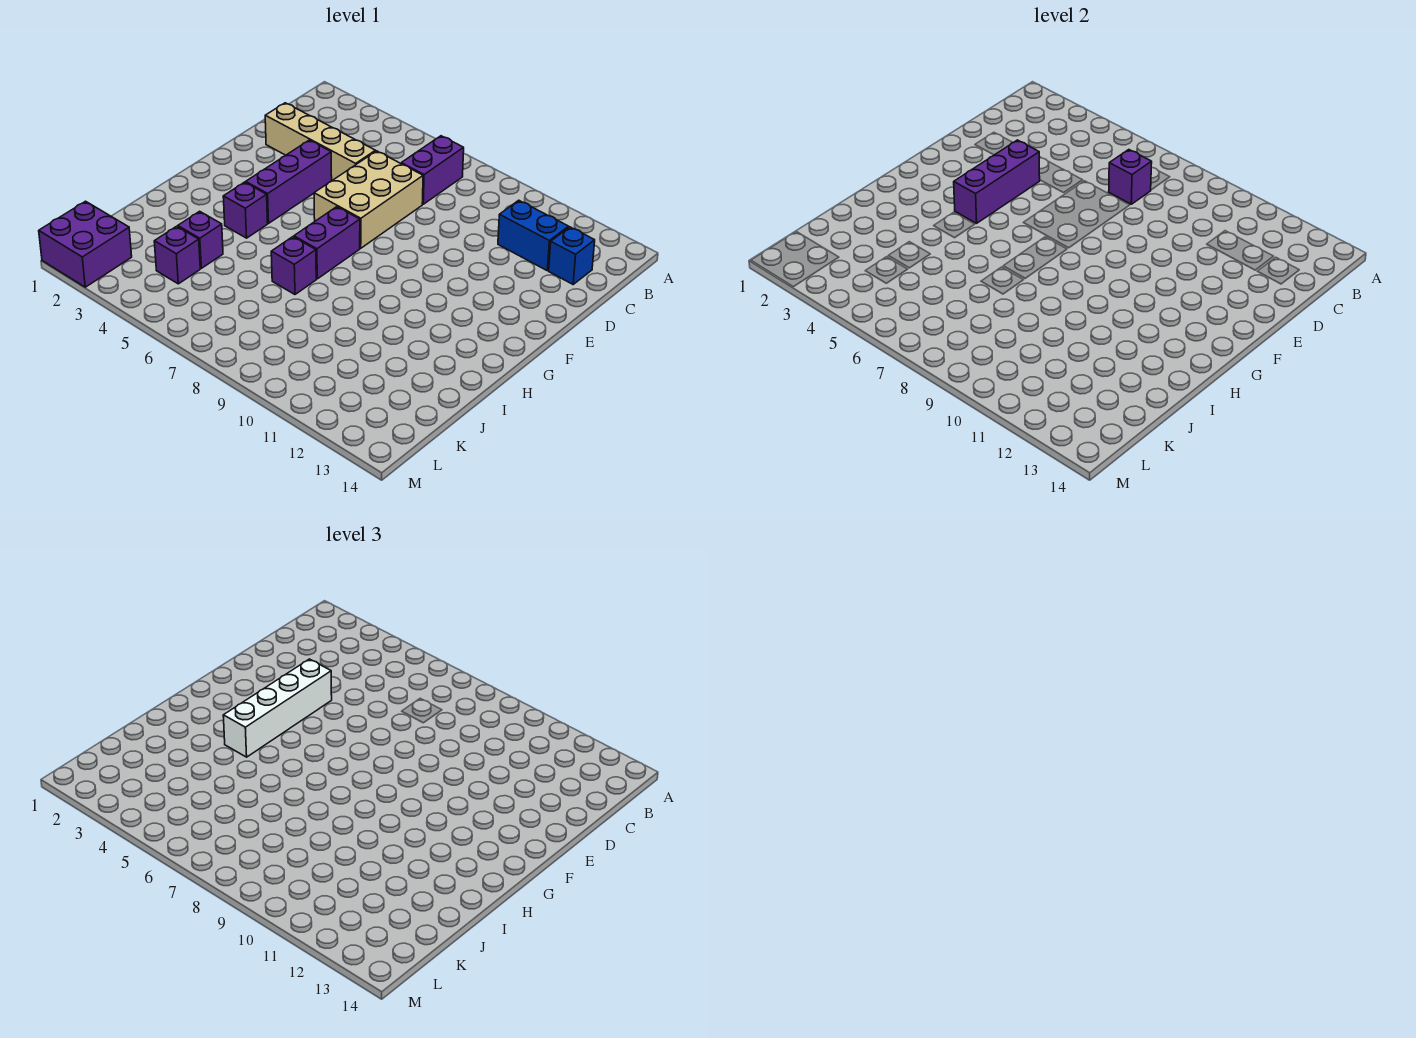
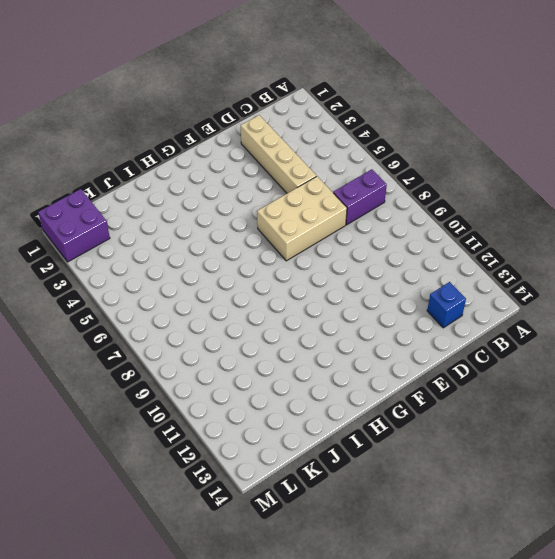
none -> blue brick C11:C12 level 1
none -> purple brick E4:G4 level 1
none -> purple brick G7:H7 level 1

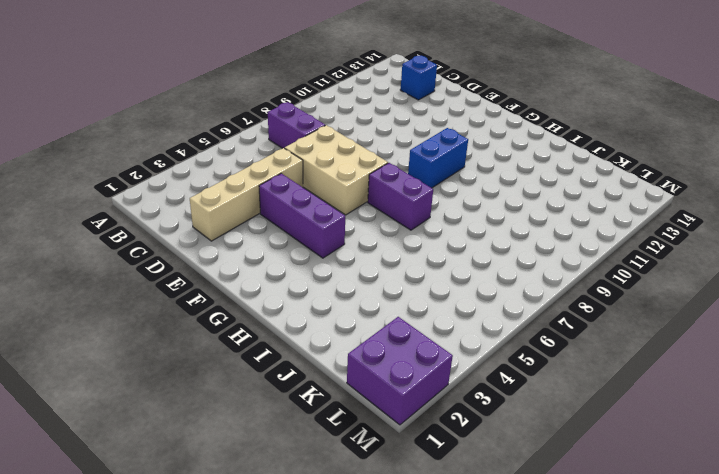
blue brick G9:G10 level 1 -> blue brick C11:C12 level 1
none -> purple brick H4 level 1
none -> purple brick I7 level 1
none -> purple brick J4 level 1

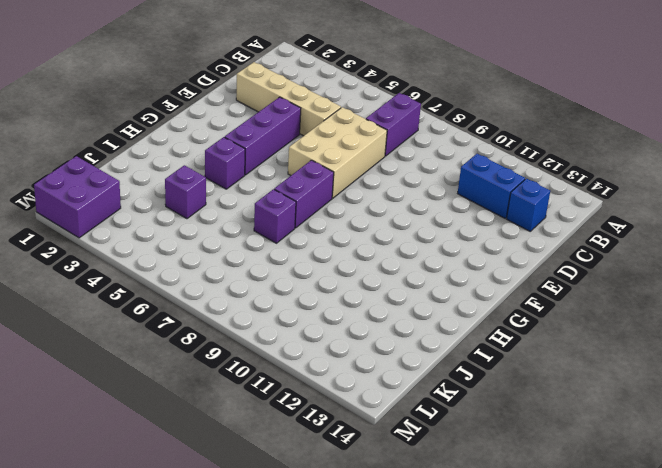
none -> purple brick K4 level 1
none -> purple brick C7 level 2
none -> purple brick E4:G4 level 2

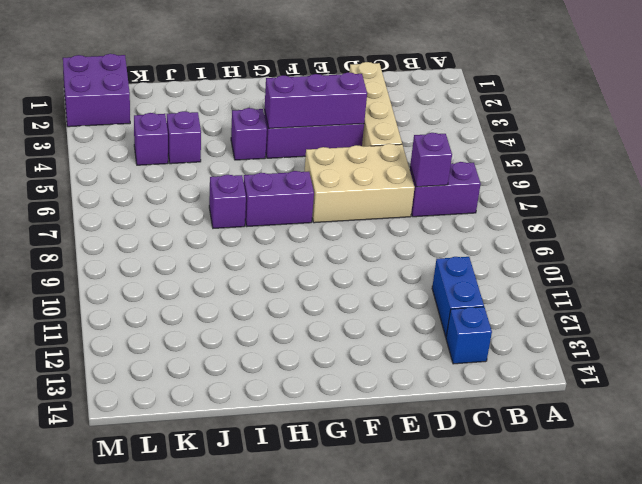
none -> white brick E4:H4 level 3

